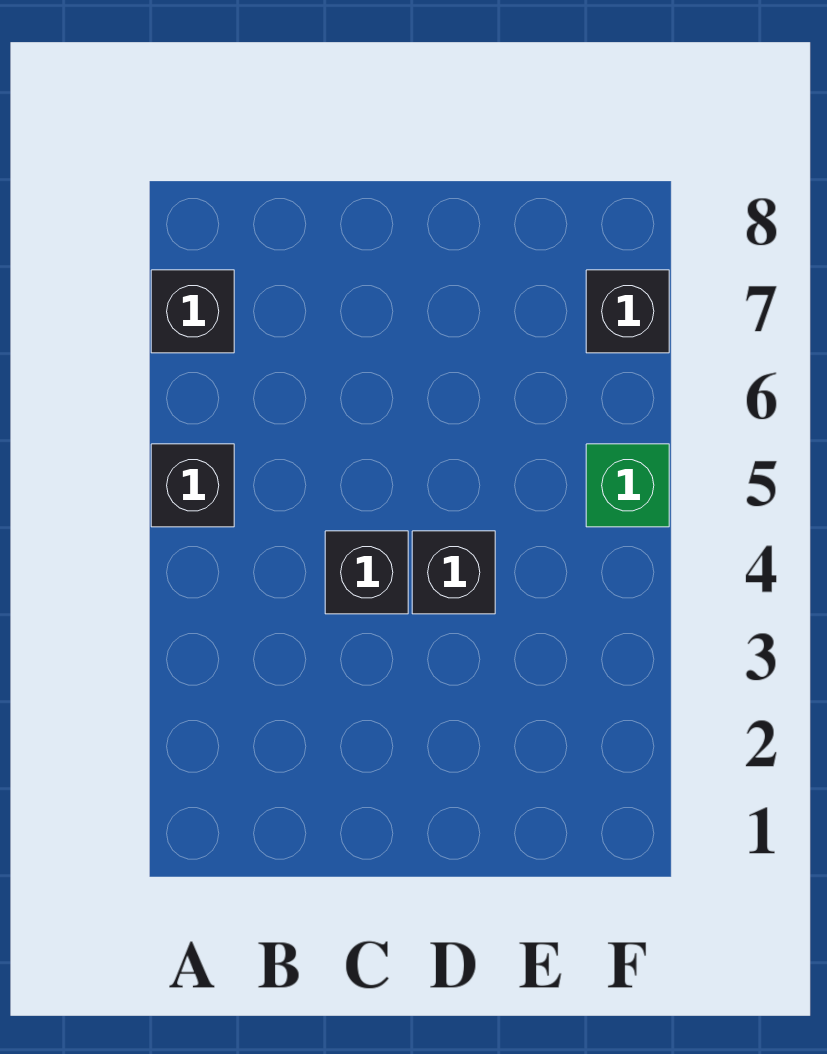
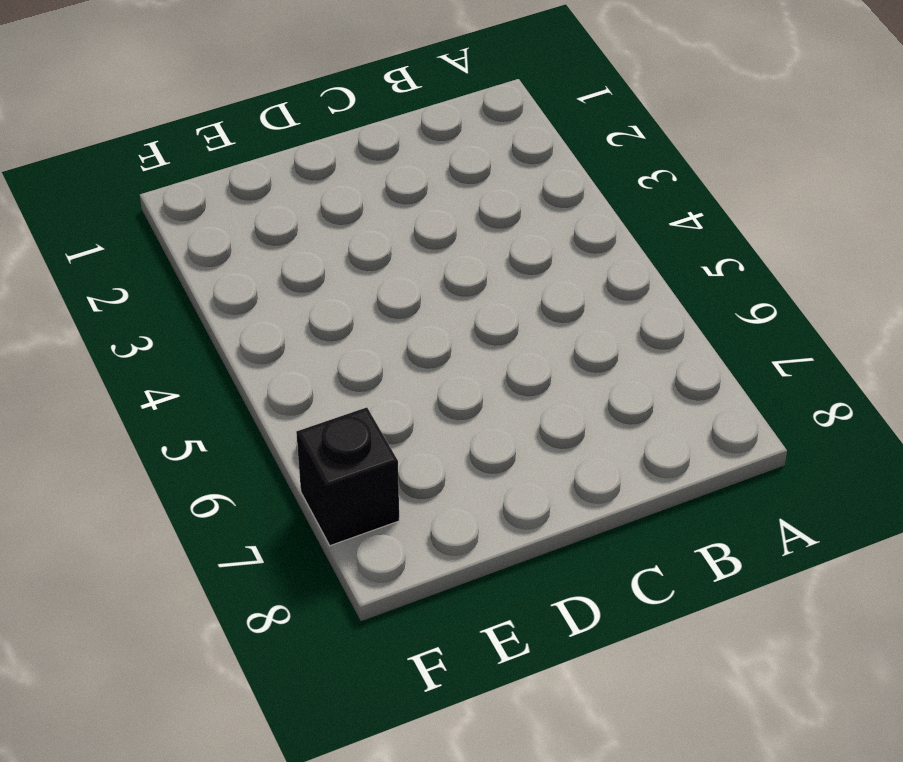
none -> black brick A5 level 1
none -> black brick A7 level 1

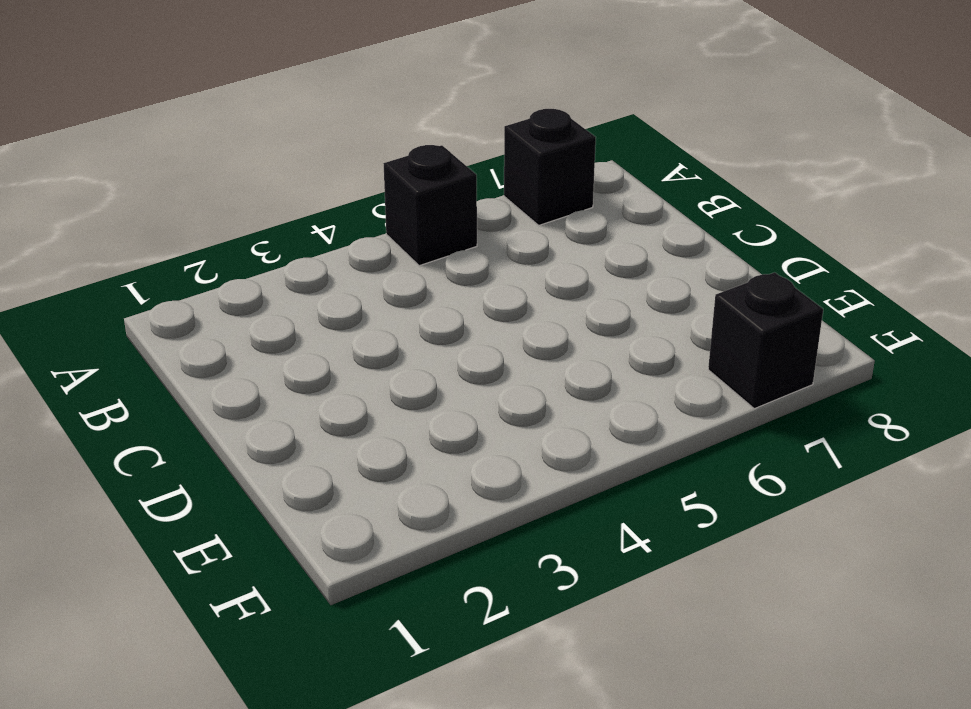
none -> black brick C4 level 1
none -> black brick D4 level 1

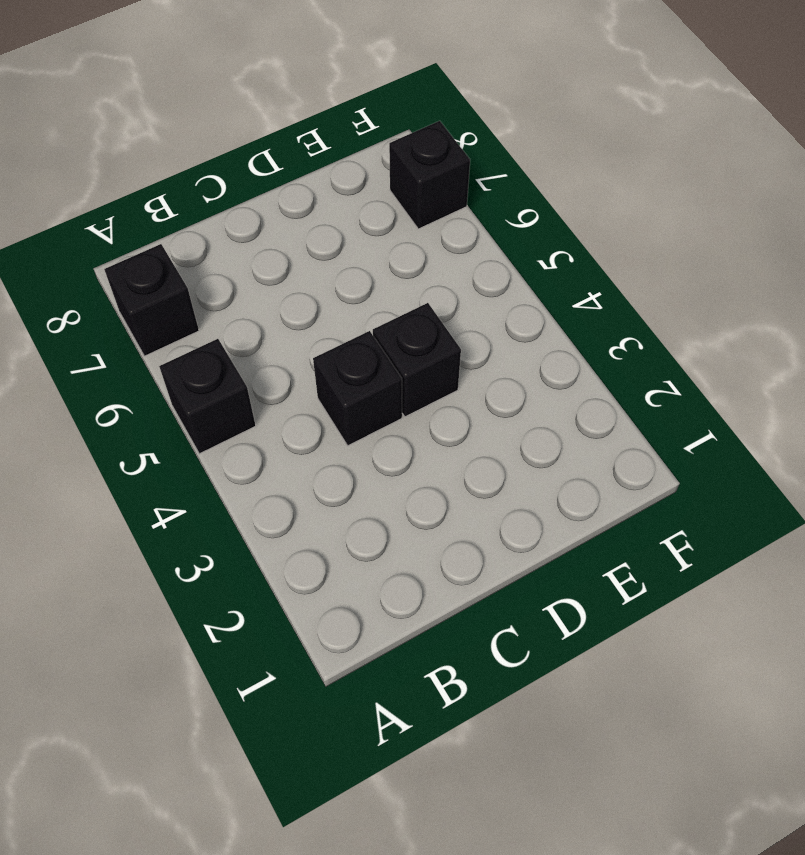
none -> green brick F5 level 1

